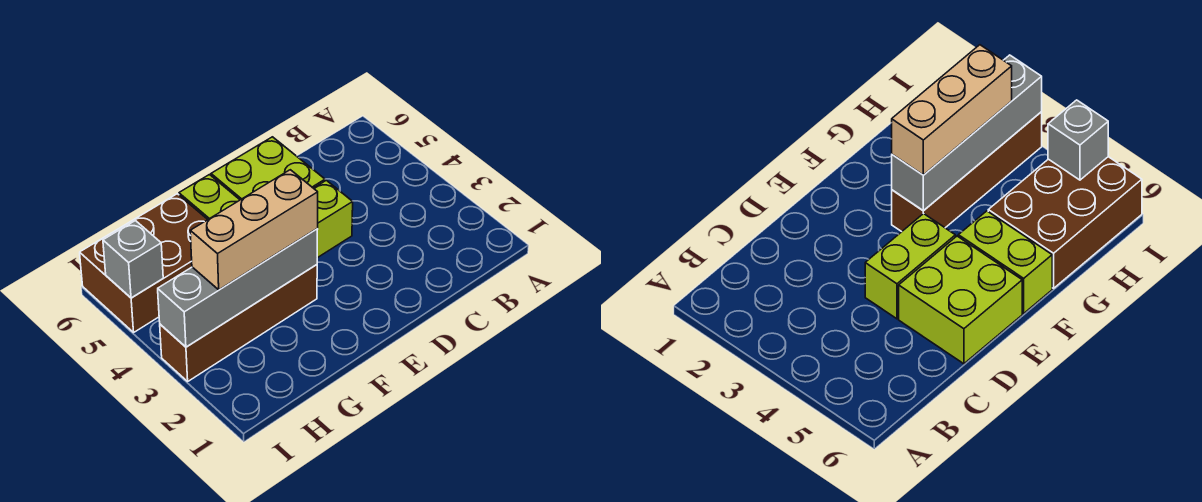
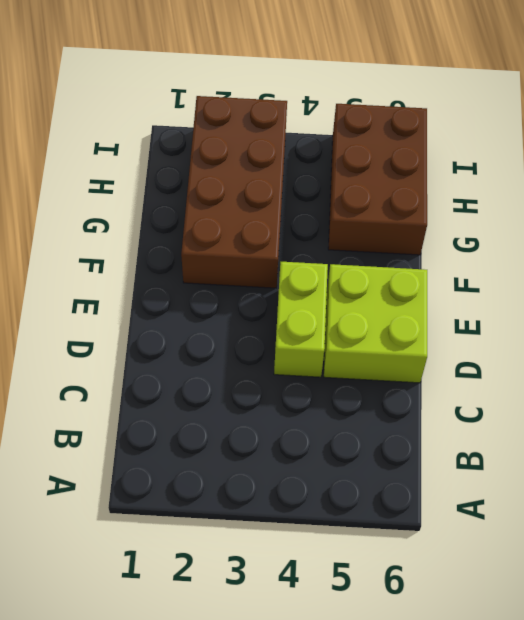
brown brick F2:I3 level 1 -> brown brick F3:I3 level 1
none -> lime brick F5:F6 level 1
none -> grey brick F3:I3 level 2

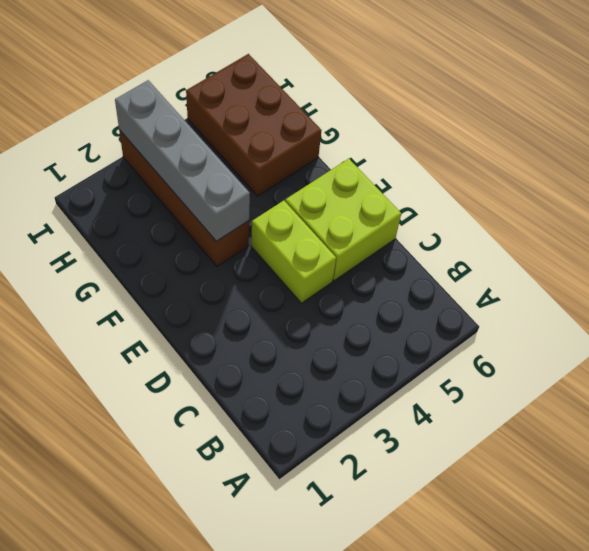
none -> lime brick F5:F6 level 1
none -> grey brick I5 level 2

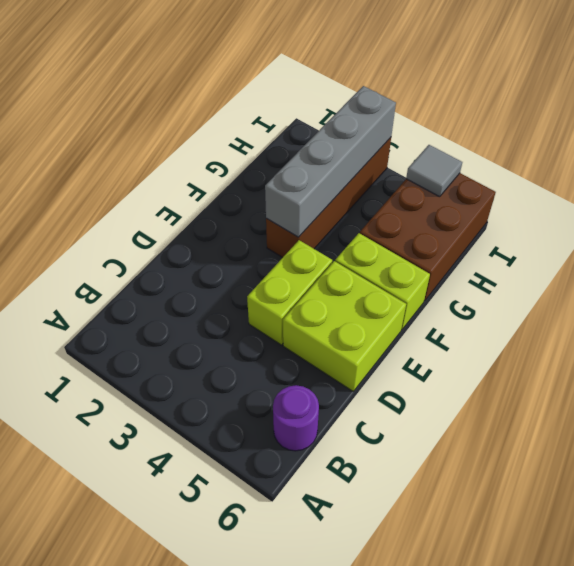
purple round brick B6 level 1 -> none
grey tile I5 level 2 -> grey brick I5 level 2
none -> tan brick F3:H3 level 3

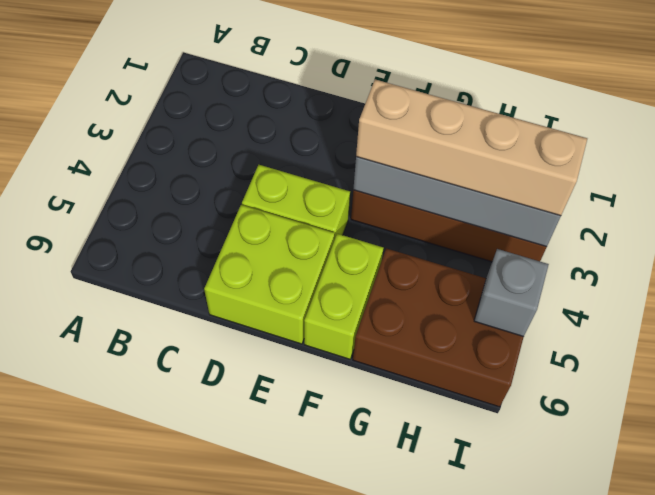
tan brick F3:I3 level 3 -> tan brick F3:H3 level 3

